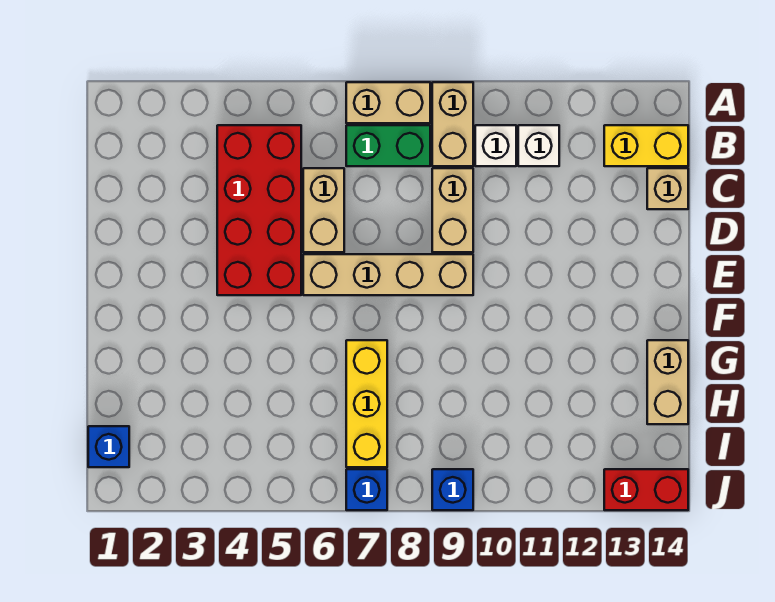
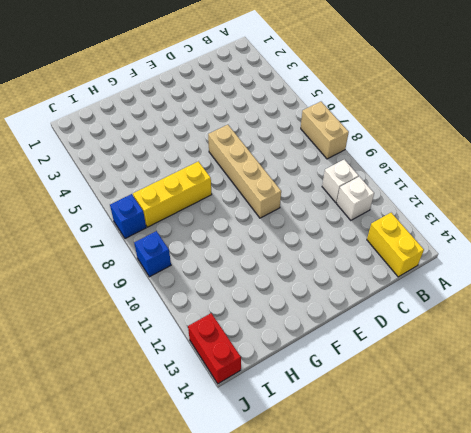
none -> tan brick A9:B9 level 1
none -> red brick B4:E5 level 1
none -> green brick B7:B8 level 1

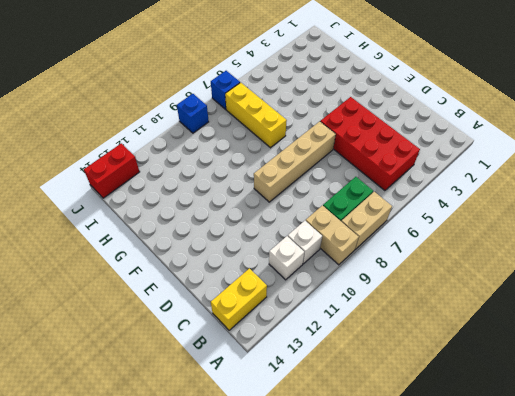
none -> tan brick C6:D6 level 1
none -> tan brick C9:D9 level 1
none -> tan brick C14 level 1

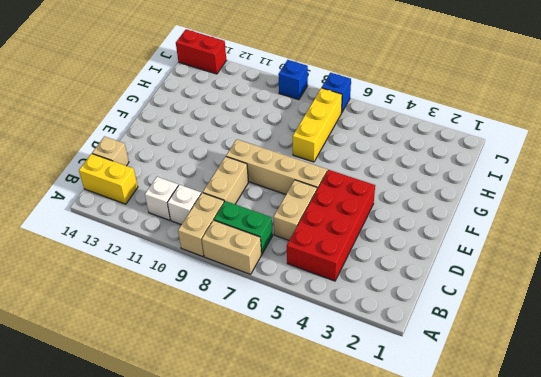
none -> tan brick G14:H14 level 1
none -> blue brick I1 level 1

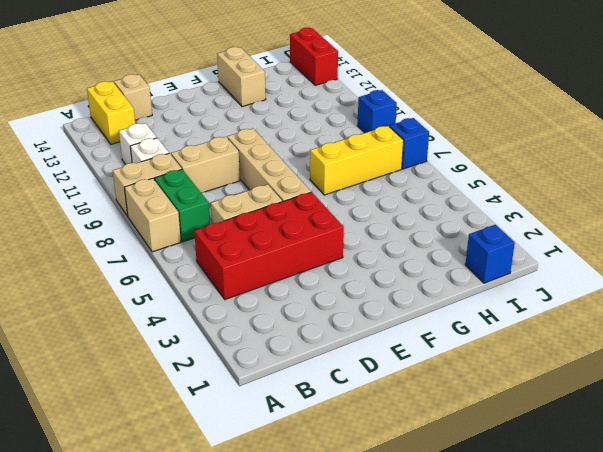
tan brick G13:G14 level 1 -> tan brick G14:H14 level 1

